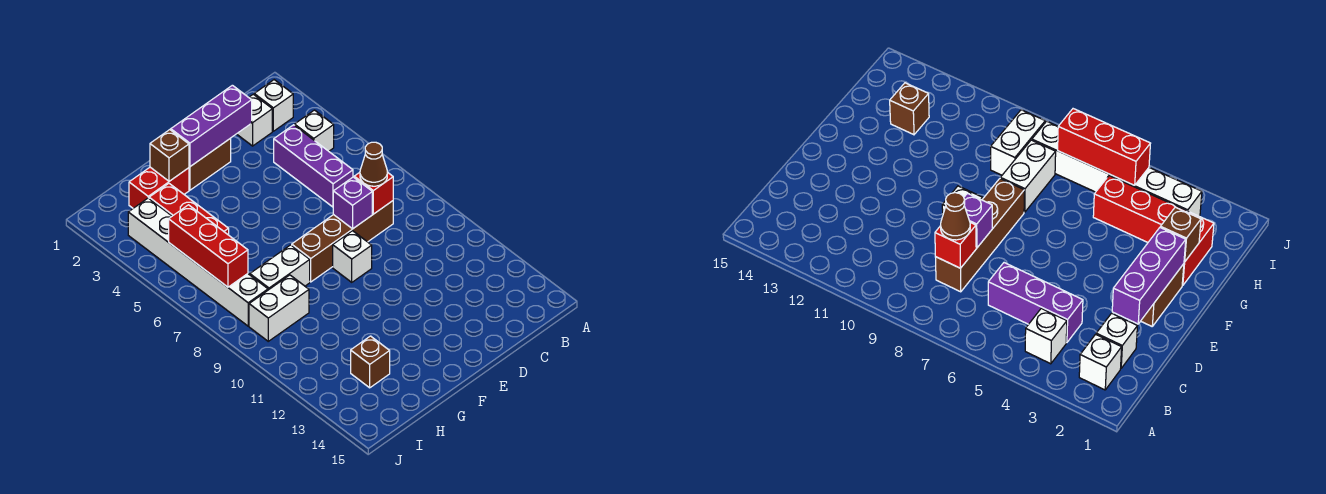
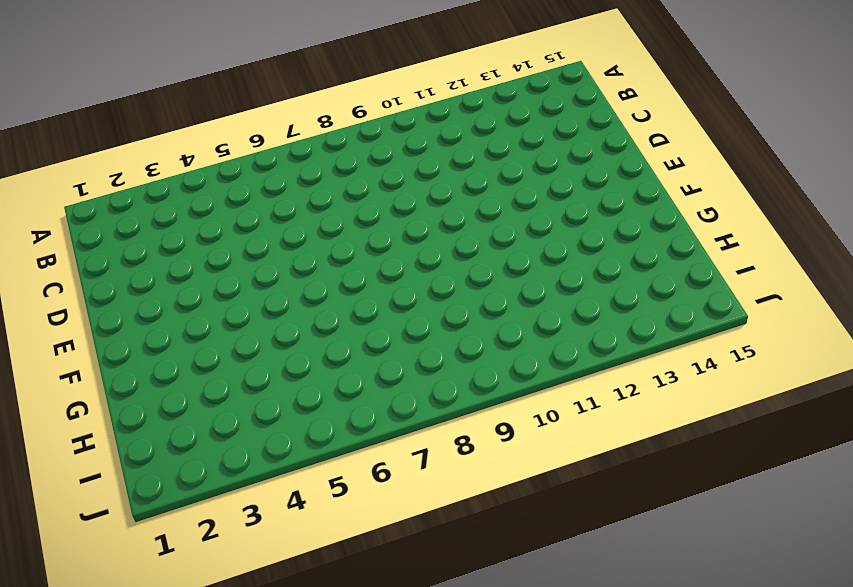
none -> white brick B2 level 1
none -> white brick B4 level 1
none -> white brick C2 level 1

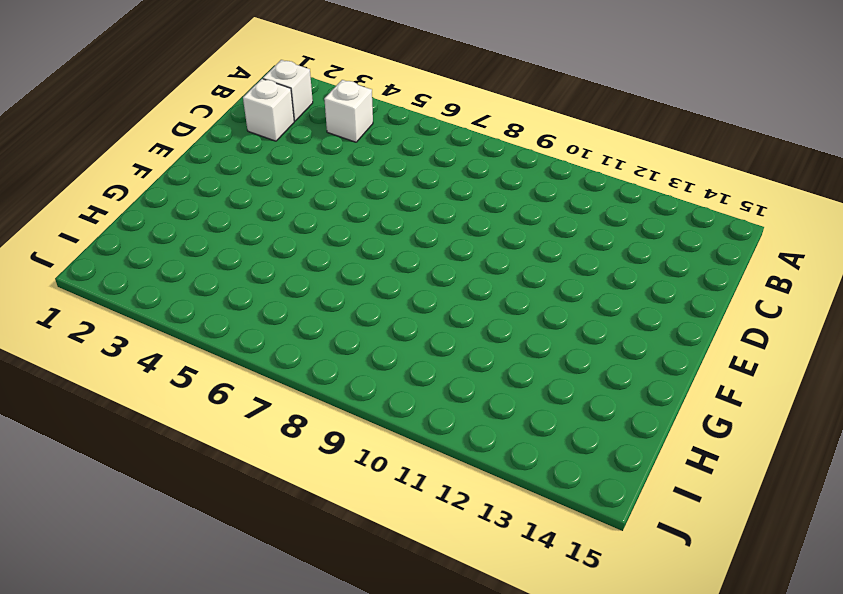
none -> purple brick C4:C6 level 1
none -> brown brick C8:F8 level 1
none -> brown brick E2:F2 level 1

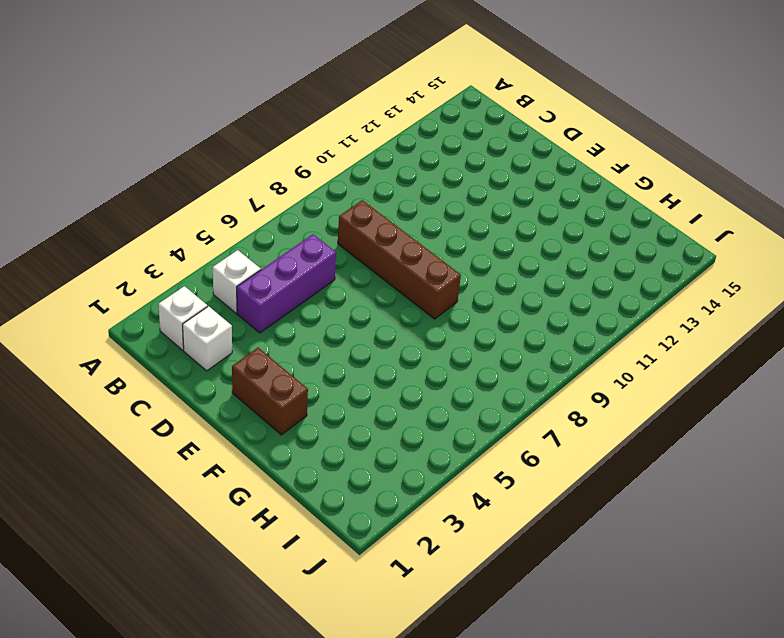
none -> white brick E9 level 1
none -> red brick G2:H2 level 1
none -> white brick G8:H8 level 1

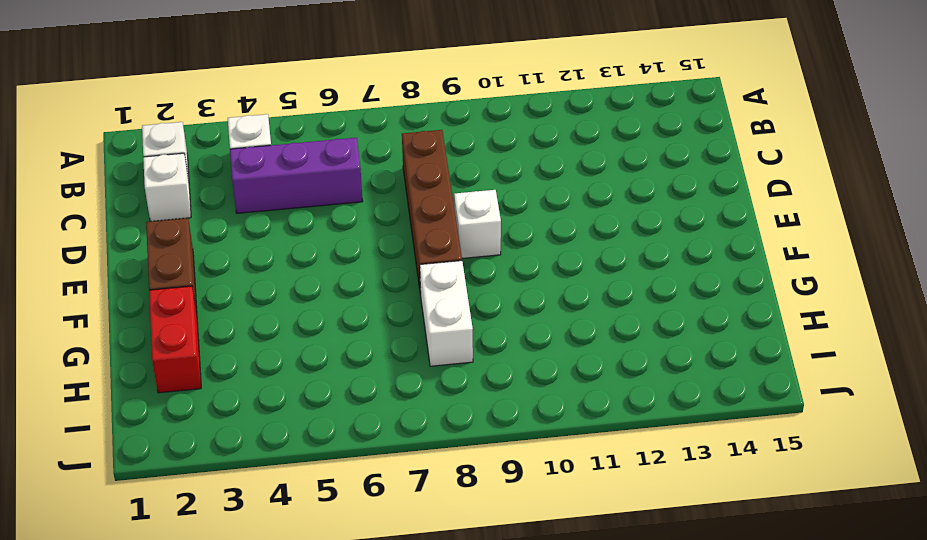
none -> red brick H3:H5 level 1
none -> white brick H9:I9 level 1
none -> brown brick H13 level 1

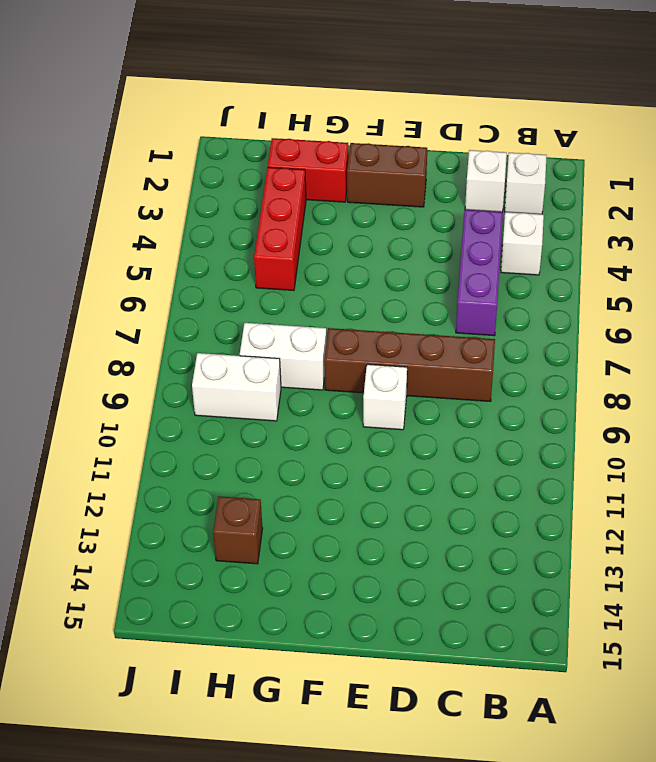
none -> white brick I3:I8 level 1
none -> red brick C8 level 2
none -> purple brick D2:F2 level 2

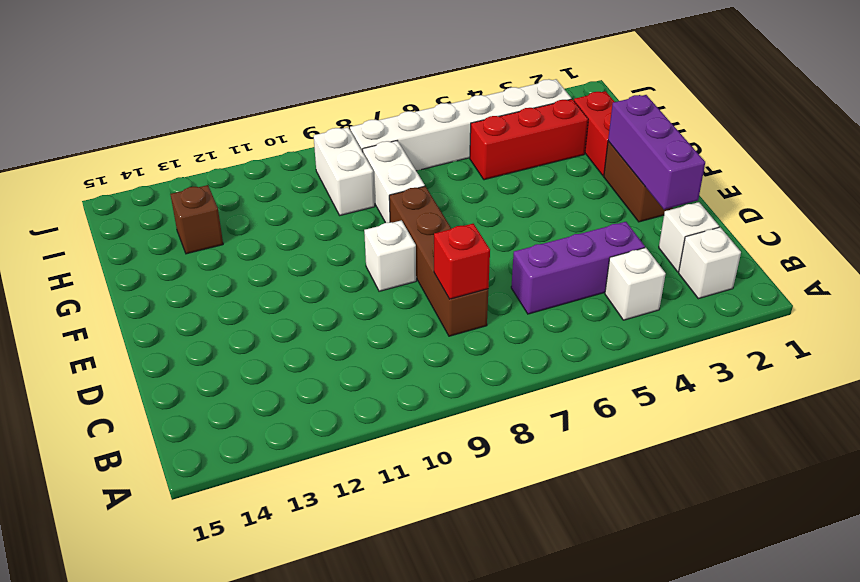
none -> purple brick D8 level 2
none -> brown brick G2 level 2
none -> red brick I5:I7 level 2

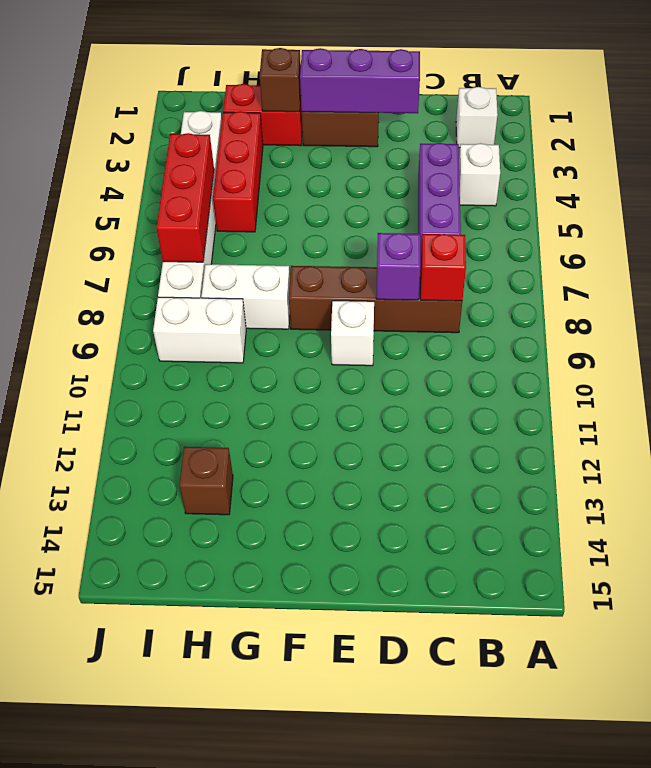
none -> white brick C2 level 1
none -> brown cone C8 level 3

